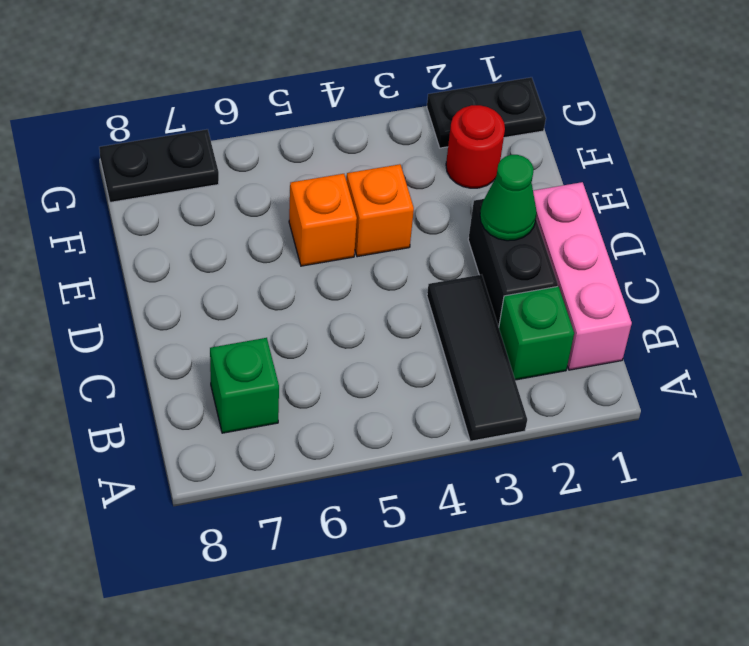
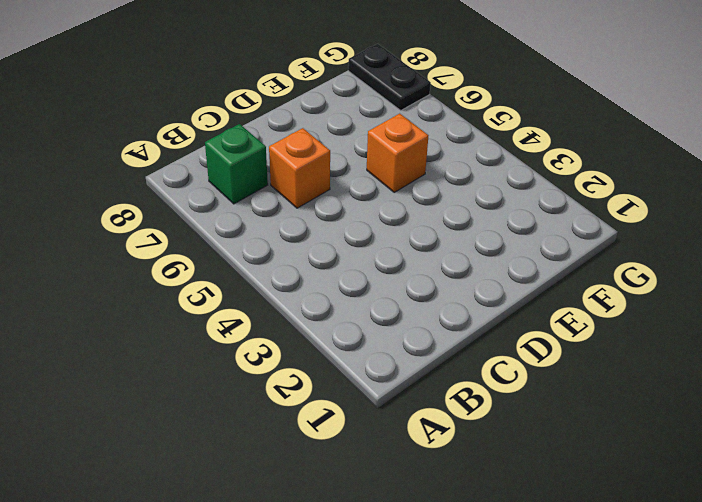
orange brick C6 level 1 -> orange brick E4 level 1
none -> black tile A3:C3 level 1
none -> pink brick B1:D1 level 1

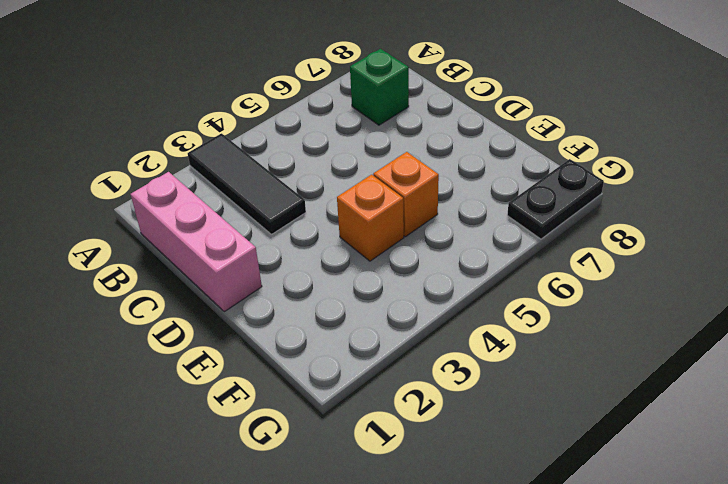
none -> green brick B2 level 1
none -> black brick C2:D2 level 1

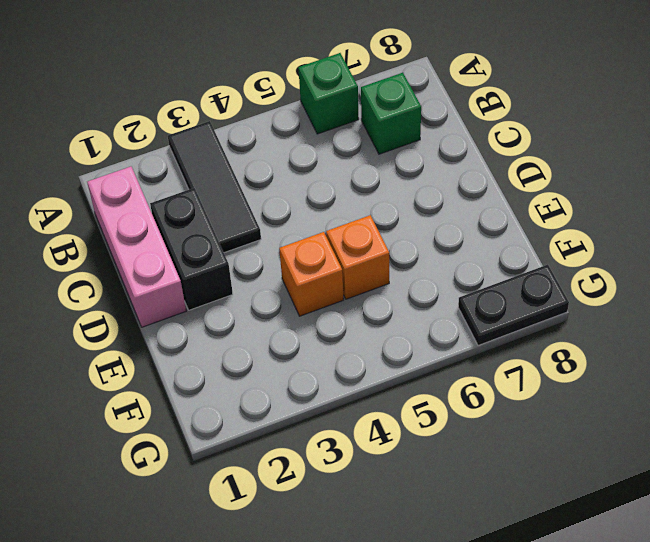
green brick A6 level 1 -> green brick B2 level 1
none -> red round brick F2 level 1
none -> black plate G1:G2 level 1

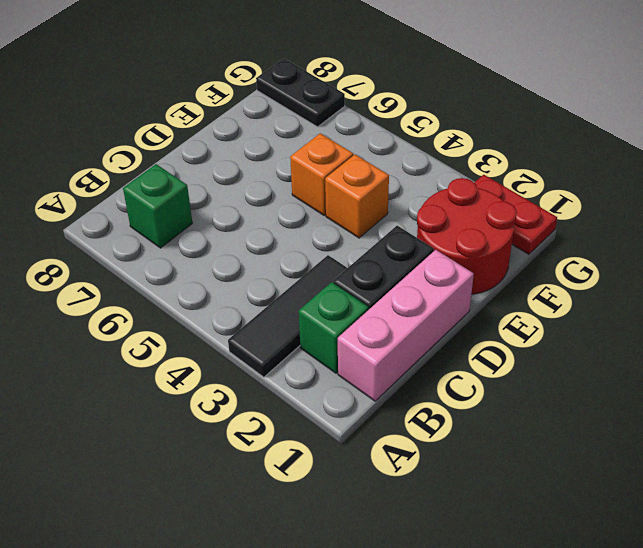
red round brick E1:F2 level 1 -> red round brick F2 level 1
red plate G1:G2 level 1 -> black plate G1:G2 level 1
none -> green cone D2 level 2

